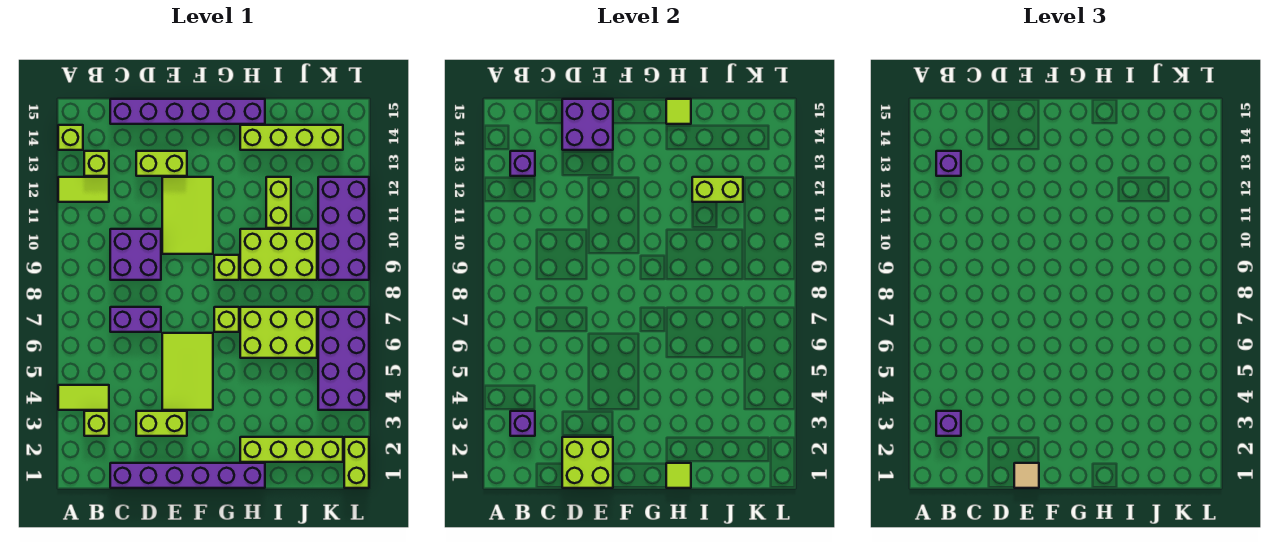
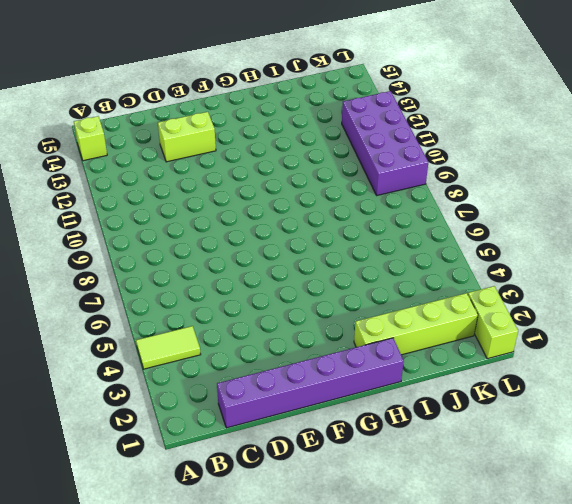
none -> lime tile A12:B12 level 1
none -> lime brick B3 level 1
none -> lime brick B13 level 1
none -> purple brick C7:D7 level 1

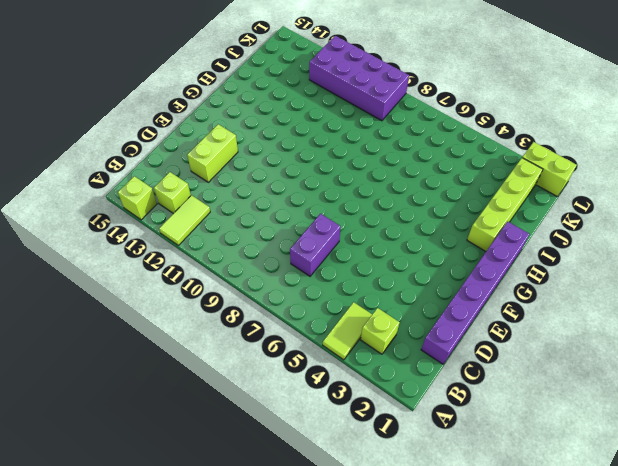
none -> purple brick C9:D10 level 1
none -> purple brick C15:H15 level 1
none -> lime brick D3:E3 level 1
none -> lime tile E4:F6 level 1

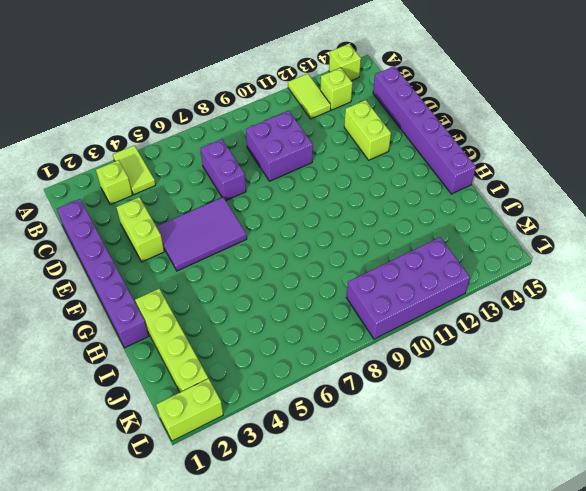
purple tile E4:F6 level 1 -> lime tile E4:F6 level 1
none -> lime tile E10:F12 level 1
none -> lime brick G7 level 1
none -> lime brick G9 level 1
none -> lime brick H6:J7 level 1

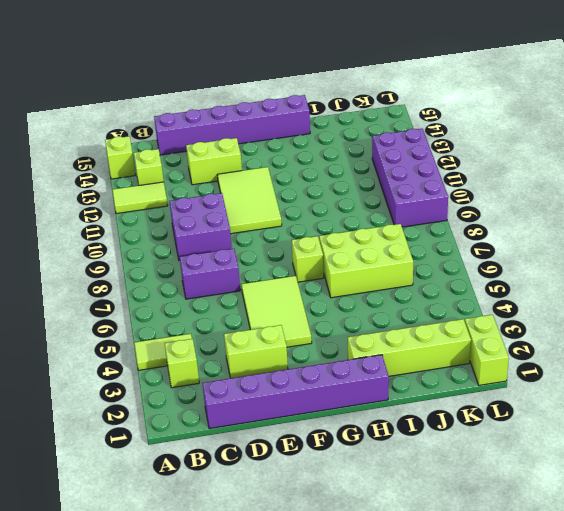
none -> lime brick G9 level 1
none -> lime brick H9:J10 level 1
none -> lime brick H14:K14 level 1
none -> lime brick I11:I12 level 1

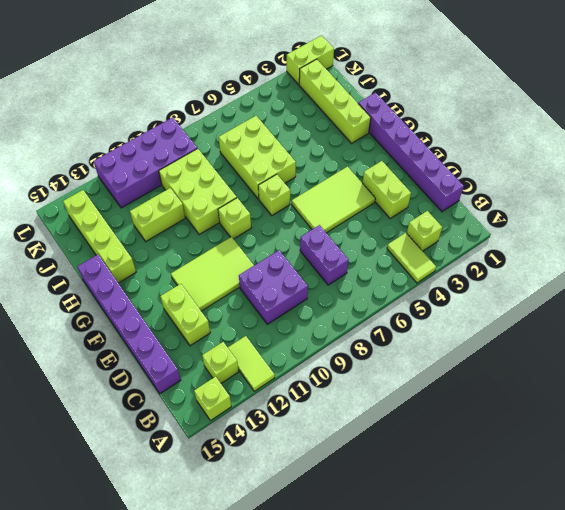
none -> purple brick K4:L7 level 1
none -> purple brick B3 level 2
none -> purple brick B13 level 2
none -> lime brick D1:E2 level 2

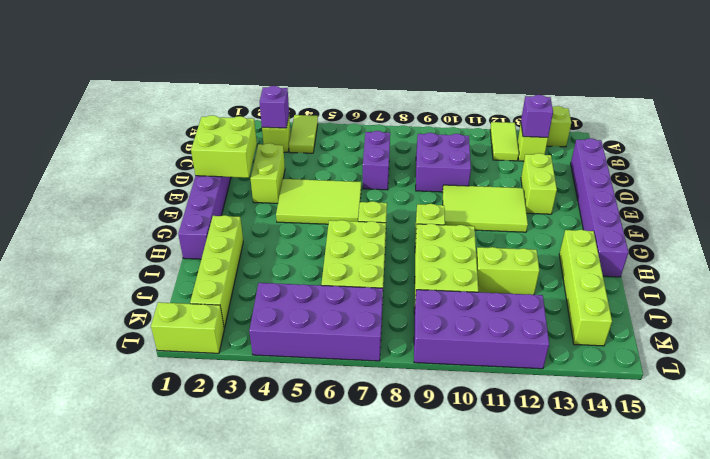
none -> purple brick D14:E15 level 2
none -> lime tile H1 level 2
none -> lime tile H15 level 2
none -> lime brick I12:J12 level 2

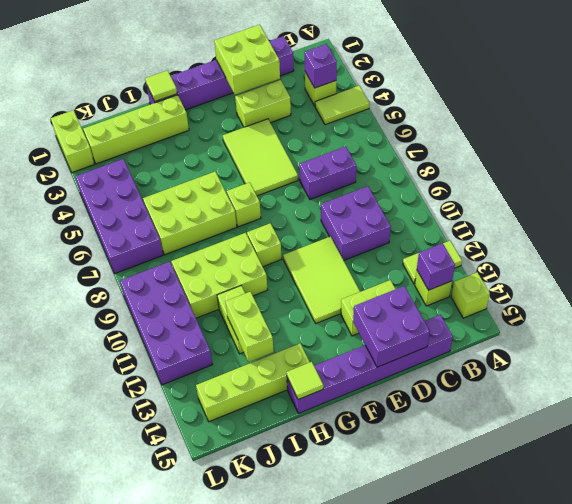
lime brick I12:I13 level 2 -> lime brick I12:J12 level 2
none -> purple brick B3 level 3
none -> purple brick B13 level 3
none -> tan tile E1 level 3

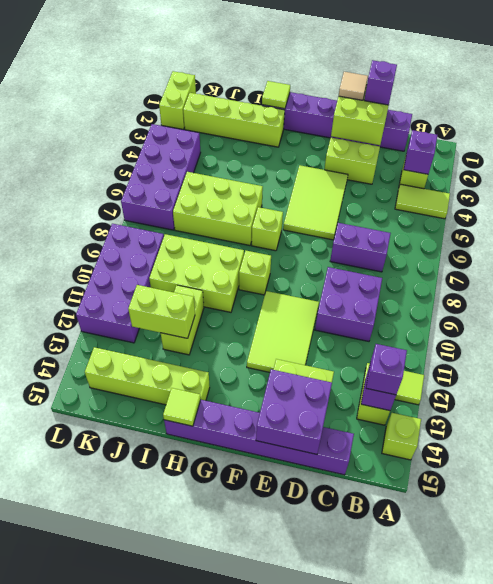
purple brick D1 level 3 -> purple brick B3 level 3

